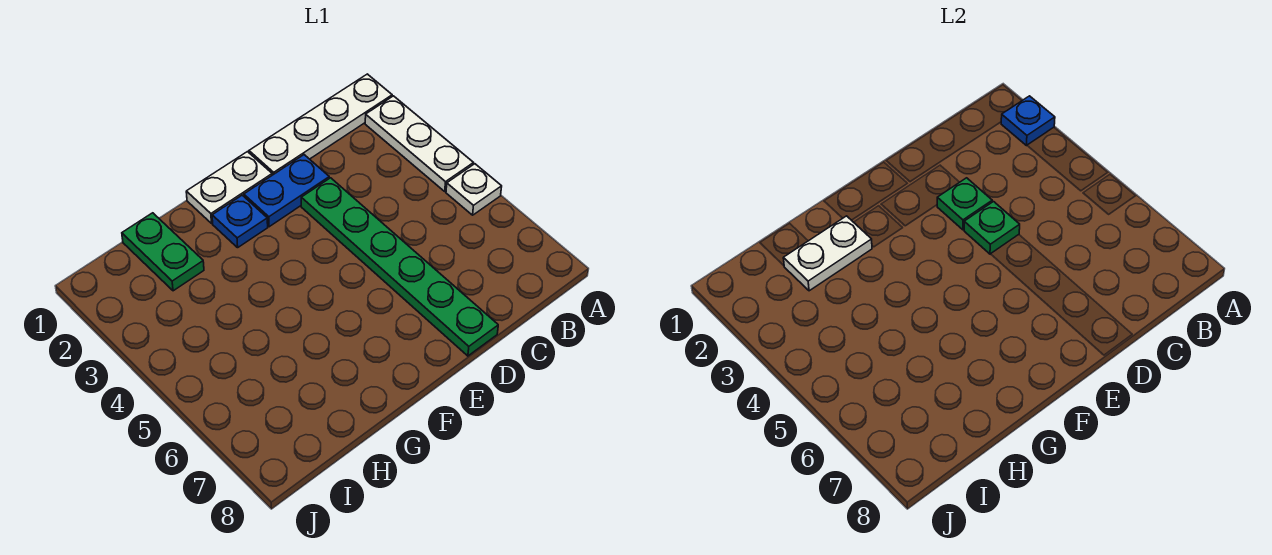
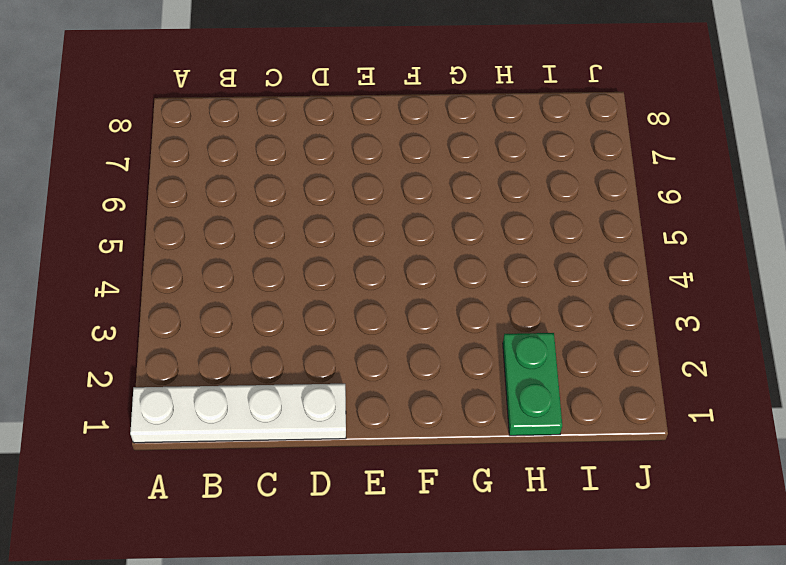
none -> white plate A2:A4 level 1
none -> white plate A5 level 1
none -> blue plate D2:E2 level 1

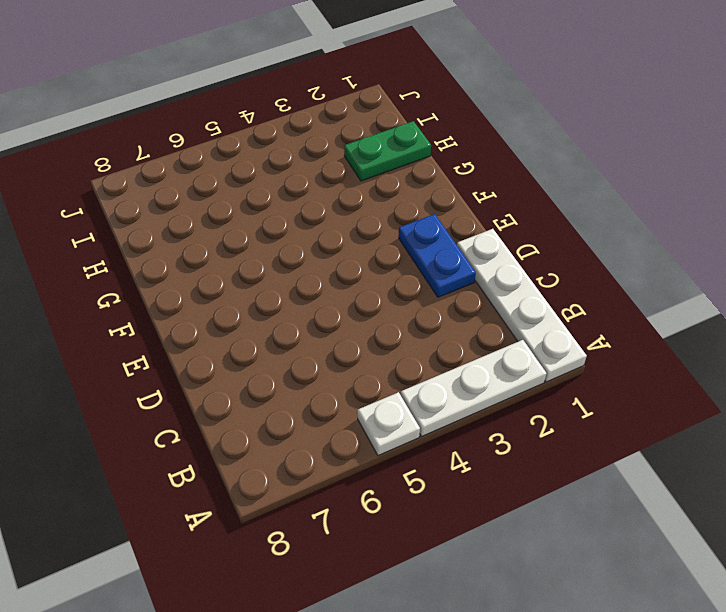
none -> green plate D3:D8 level 1
none -> white plate E1:F1 level 1
none -> blue plate F2 level 1

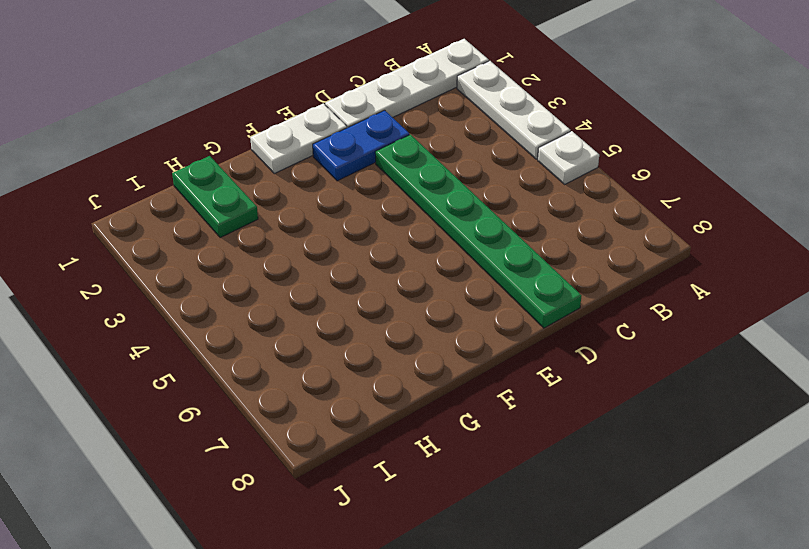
none -> blue plate F2 level 1
none -> blue plate A2 level 2
none -> green plate D3 level 2

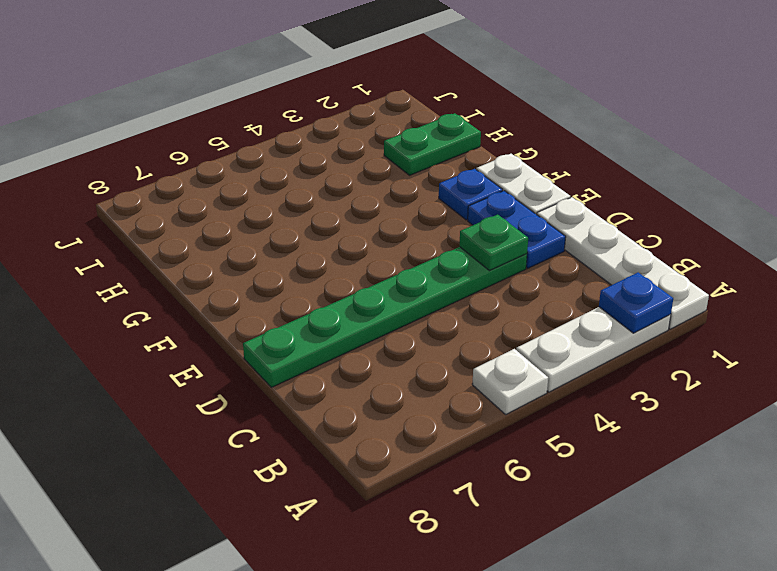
none -> green plate D4 level 2
none -> white plate G2:H2 level 2

